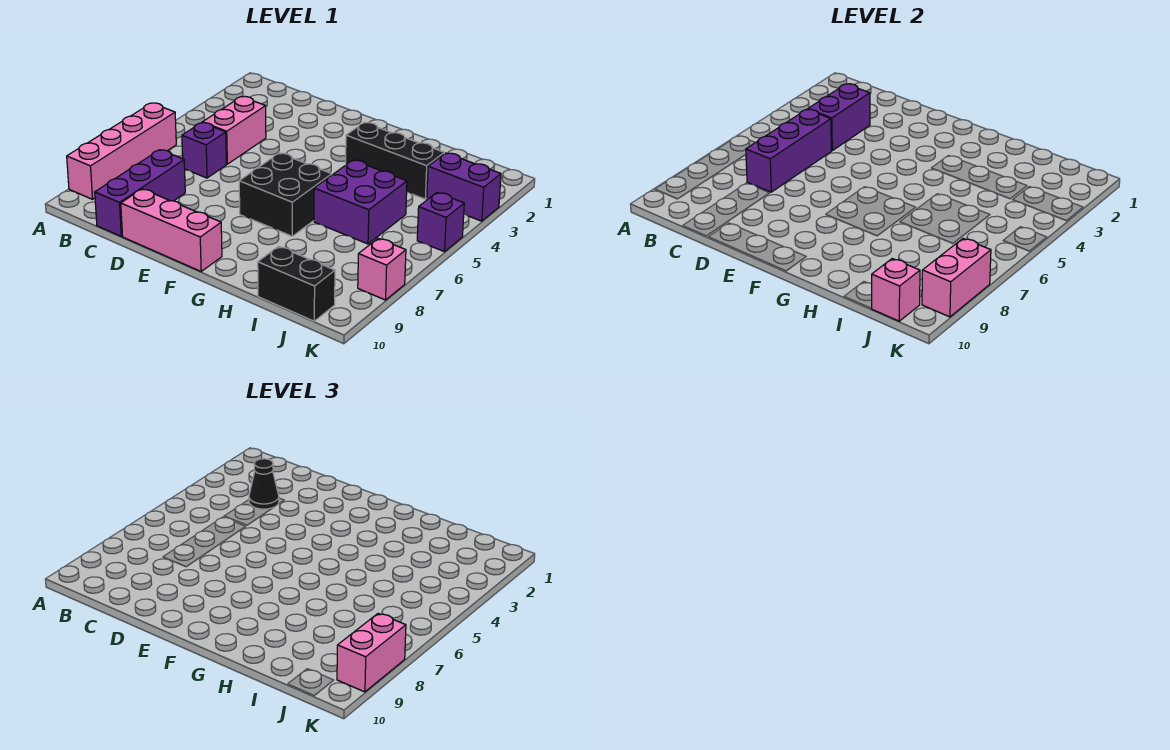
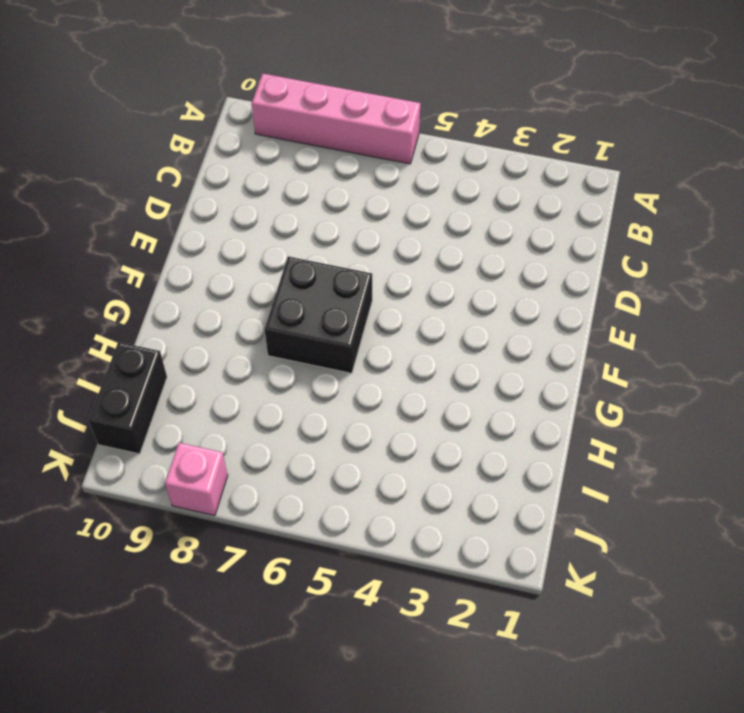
none -> pink brick C4:C5 level 1
none -> purple brick C6 level 1
none -> purple brick C8:C10 level 1

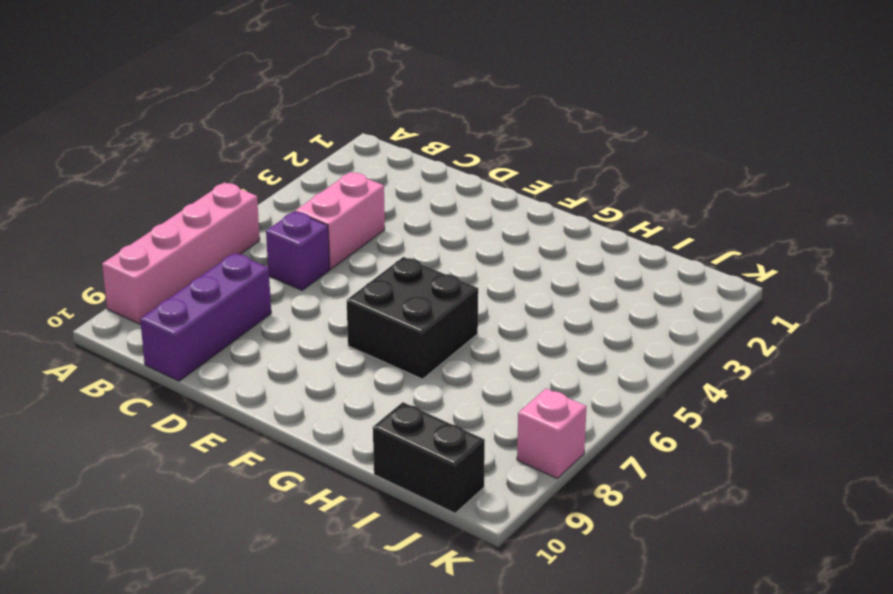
none -> pink brick D10:F10 level 1
none -> black brick G3:I3 level 1
none -> purple brick H5:I6 level 1

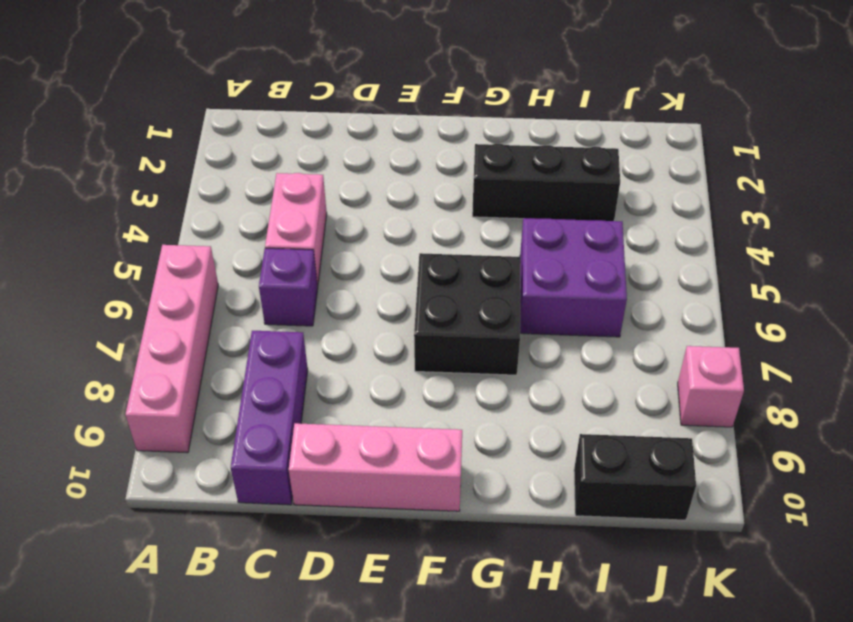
none -> purple brick J3:K3 level 1
none -> purple brick K5 level 1
none -> purple brick C3:C4 level 2

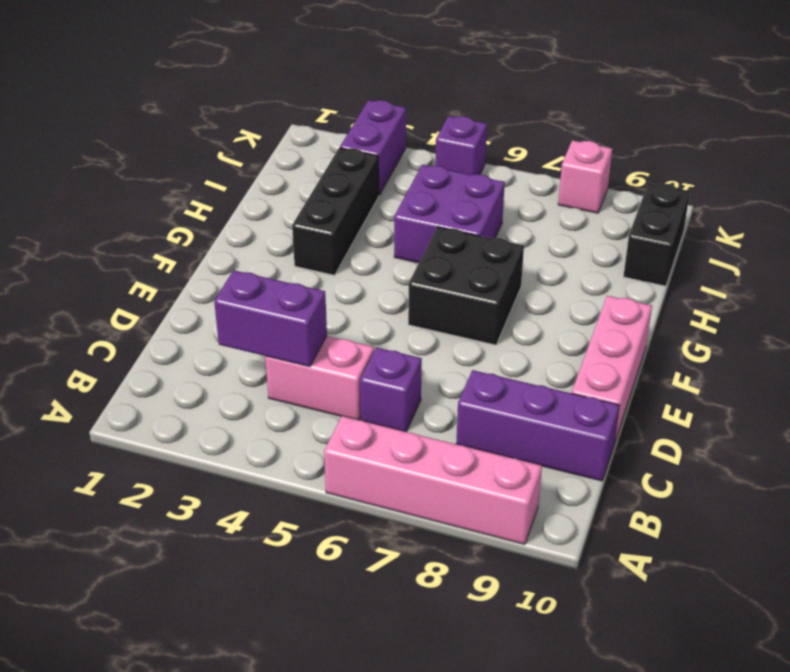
none -> purple brick C5:C7 level 2
none -> pink brick J10 level 2
none -> pink brick K8:K9 level 2

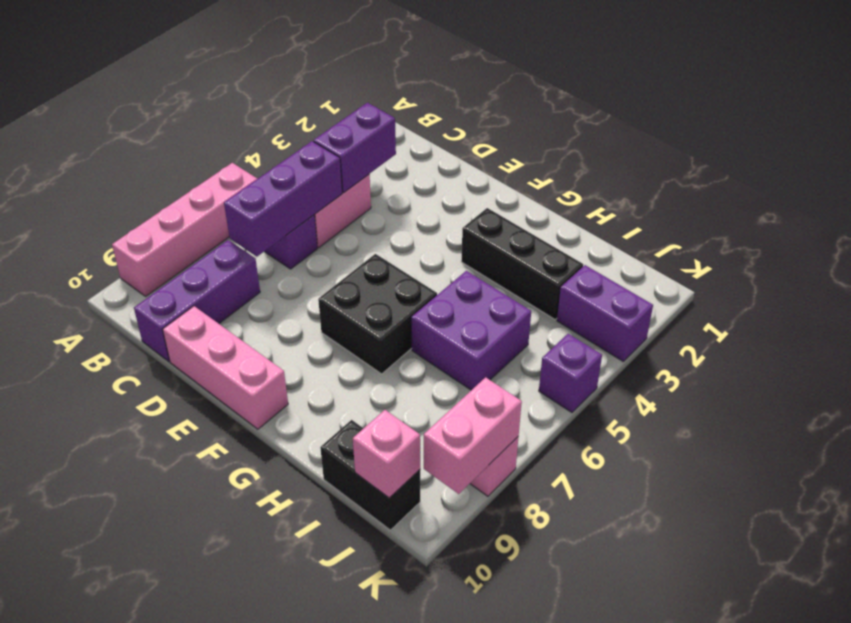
none -> black cone C3 level 3
none -> pink brick K8:K9 level 3

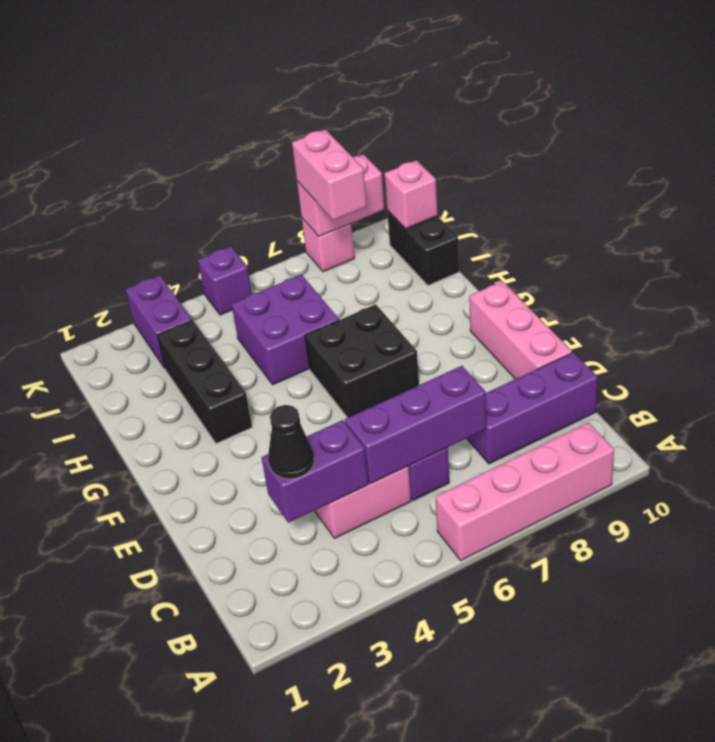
pink brick J8:K8 level 3 -> pink brick K8:K9 level 3

